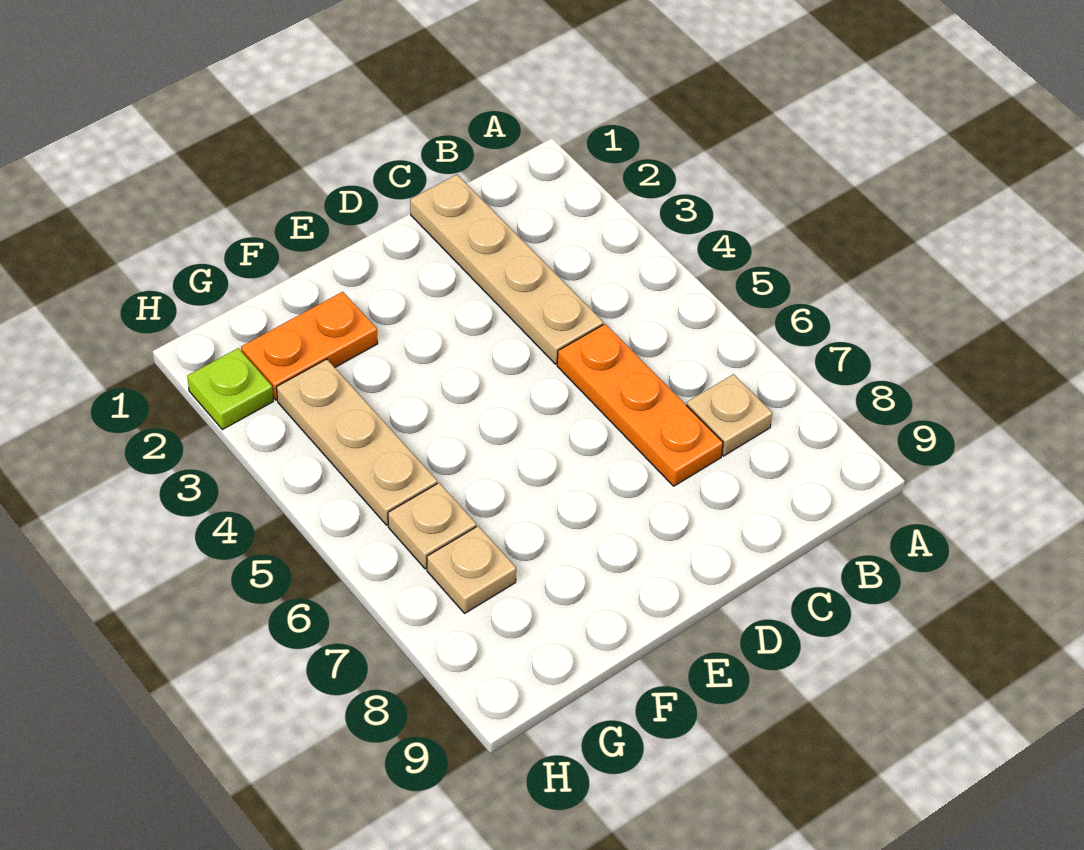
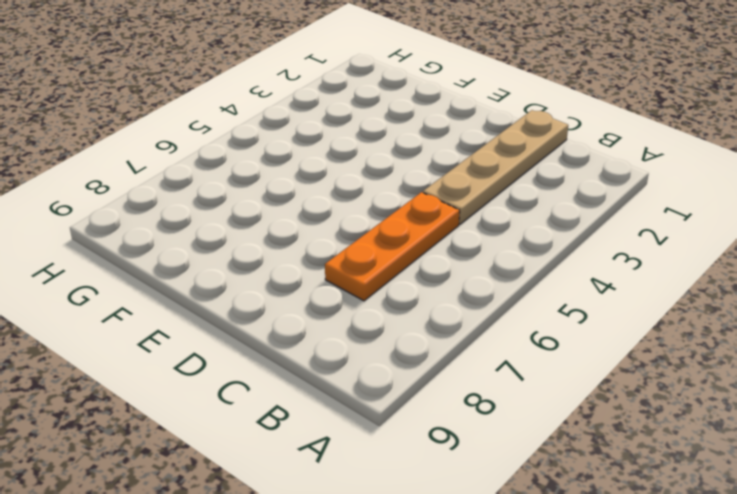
none -> tan plate B7 level 1
none -> orange plate F2:G2 level 1

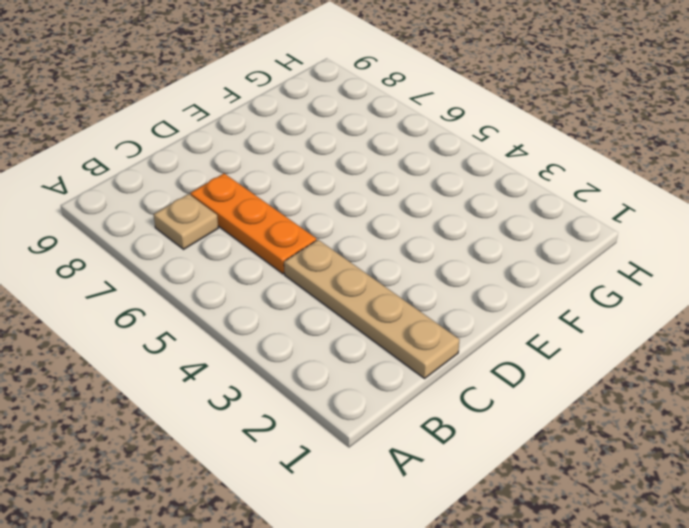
none -> orange plate F2:G2 level 1
none -> tan plate G3:G5 level 1

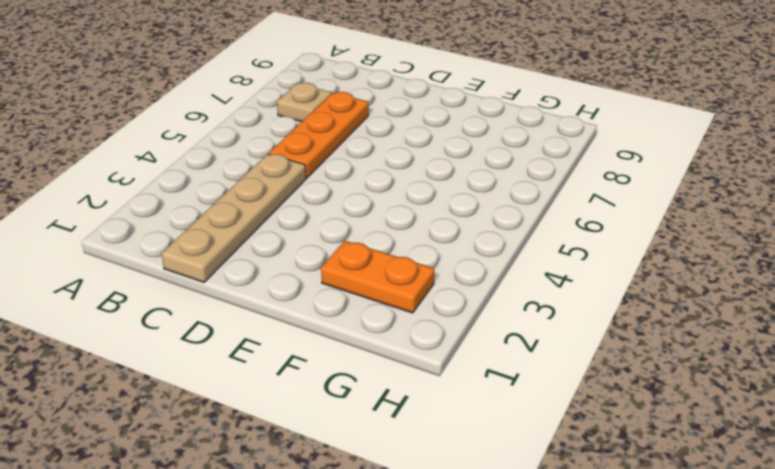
none -> tan plate G3:G5 level 1
none -> tan plate G6 level 1

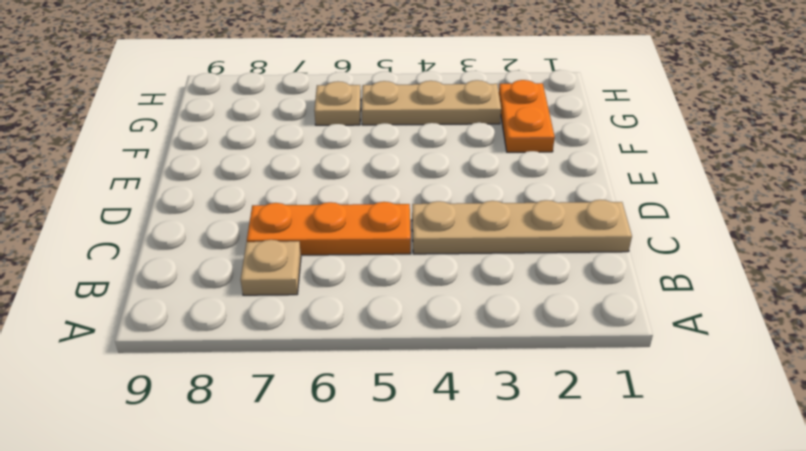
none -> tan plate G7 level 1
none -> lime plate H2 level 1

